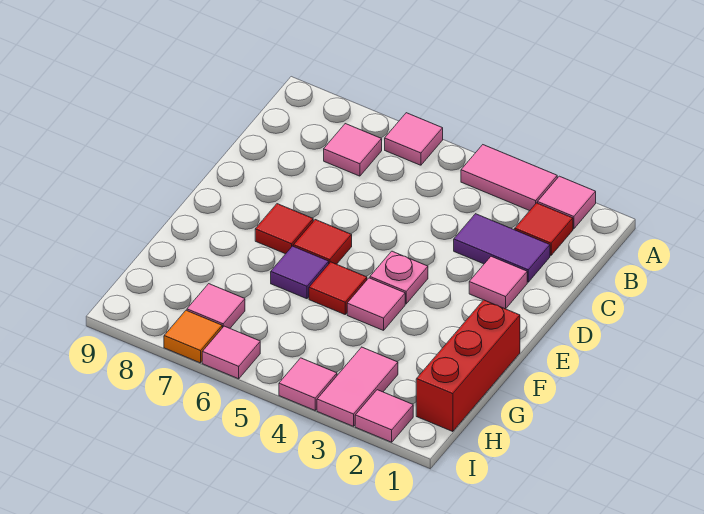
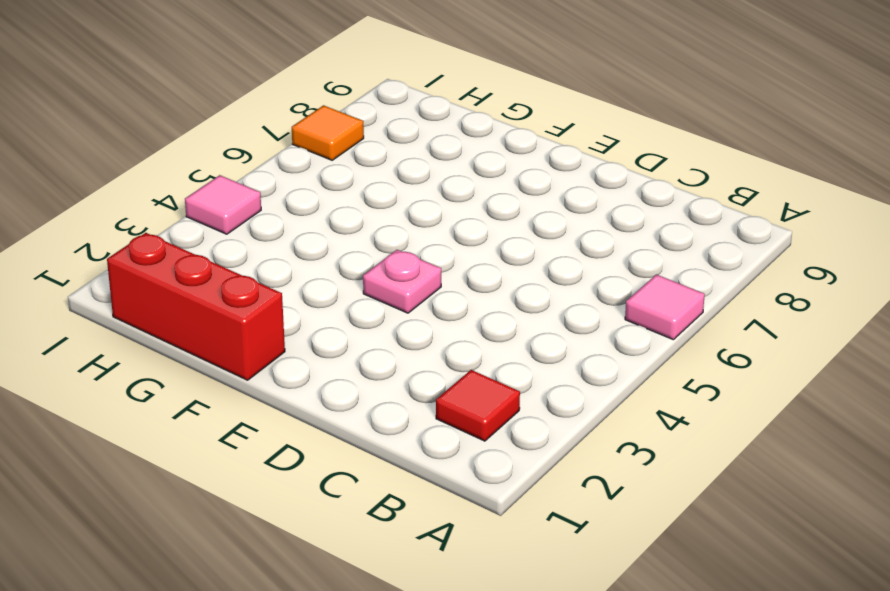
none -> pink tile A2 level 1
none -> pink tile A3:A4 level 1
none -> pink tile B7 level 1

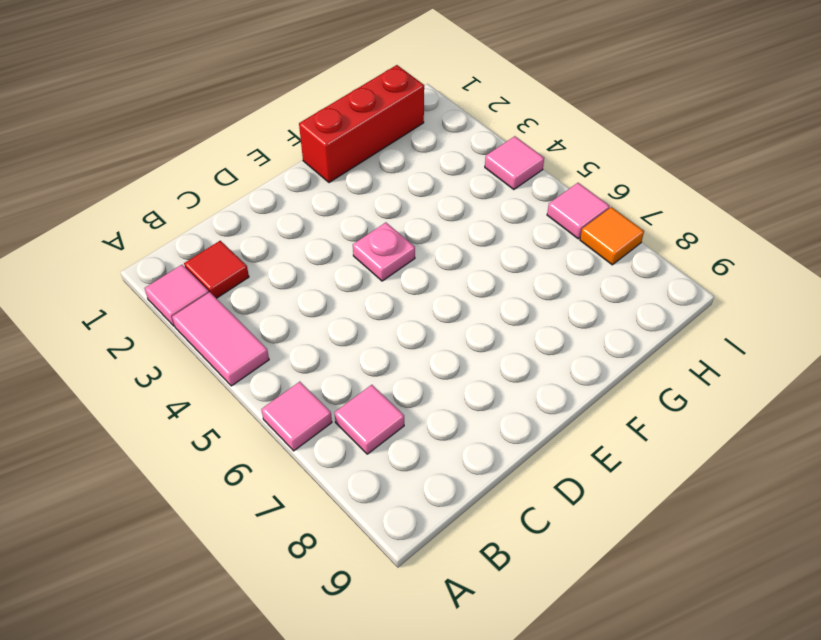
none -> purple tile C2:C3 level 1
none -> pink tile D2 level 1
none -> red tile E6 level 1

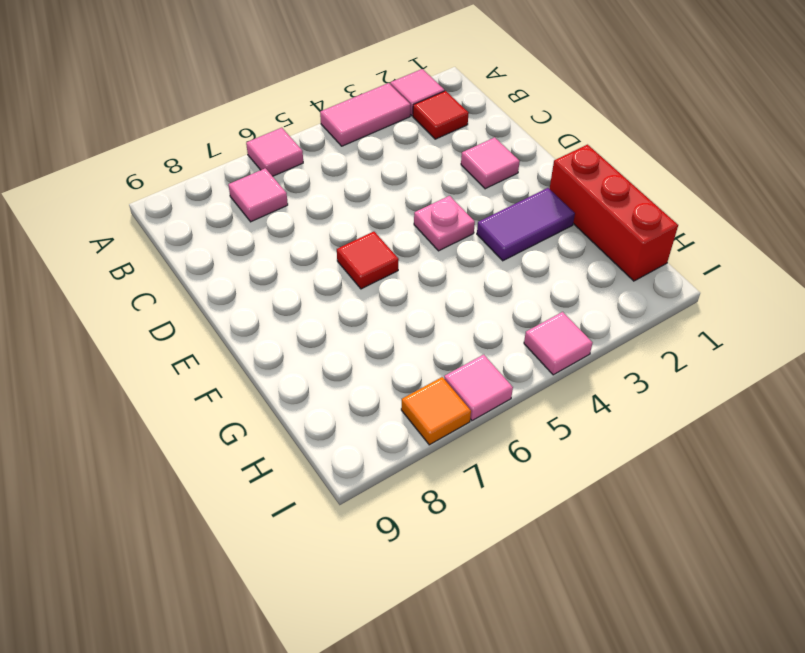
purple tile F2:F3 level 1 -> purple tile C2:C3 level 1
none -> red tile E7 level 1
none -> pink tile F4 level 1
none -> red tile F5 level 1

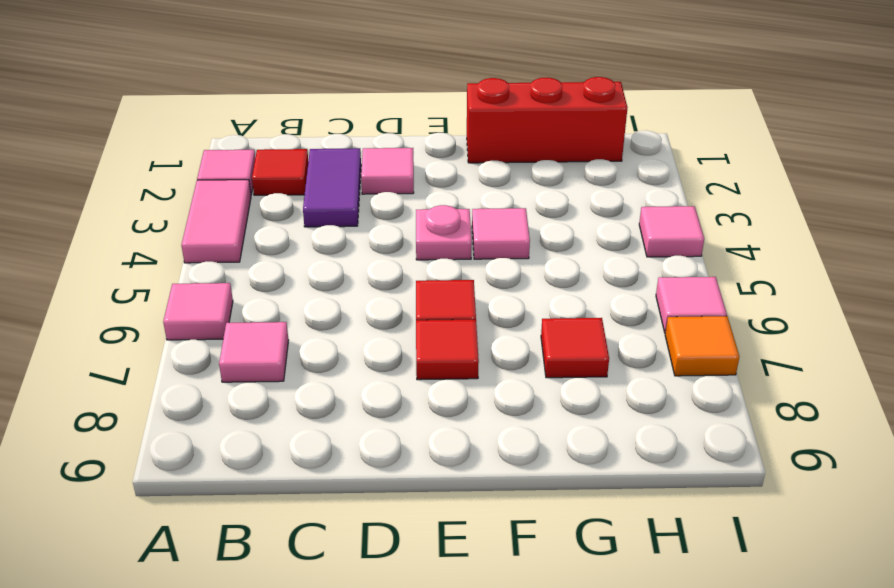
red tile G7 level 1 -> red tile F5 level 1
none -> purple tile F6 level 1
none -> pink tile H3:I3 level 1
none -> pink tile H7 level 1

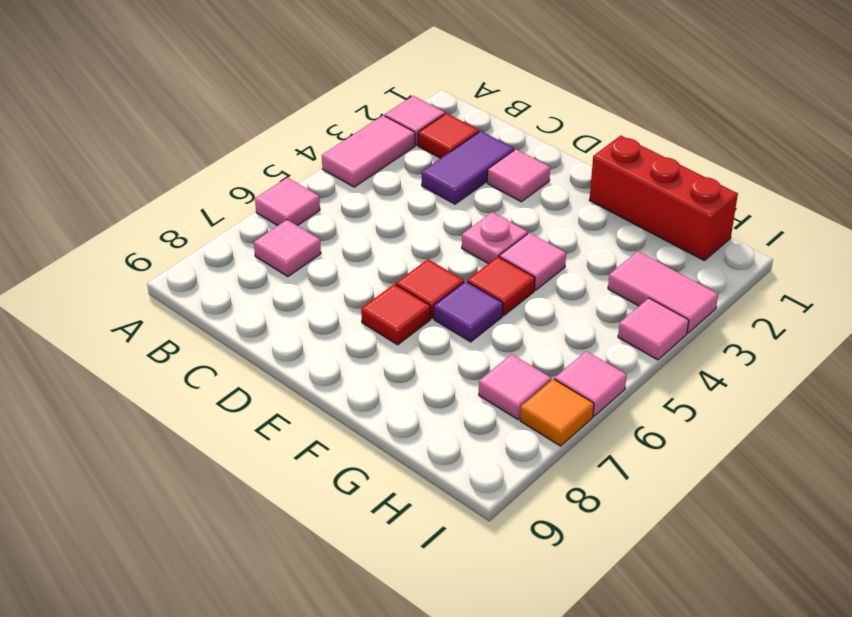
none -> pink tile I2 level 1

